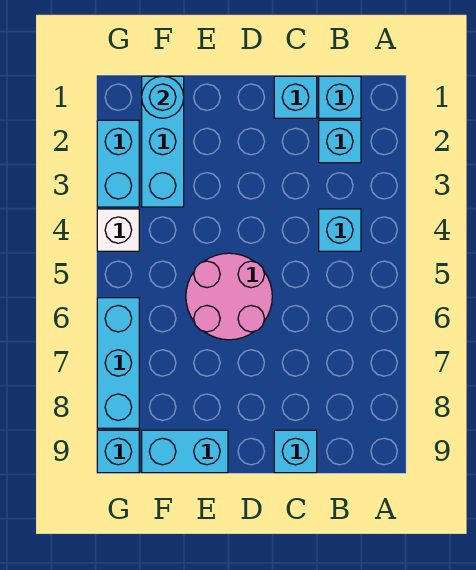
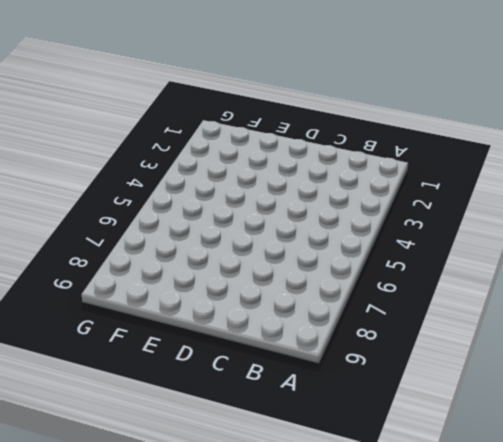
none -> cyan brick B1 level 1
none -> cyan brick B2 level 1
none -> cyan brick B4 level 1

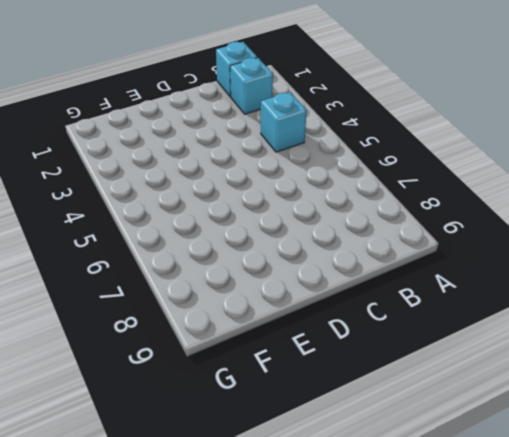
none -> cyan brick C1 level 1
none -> cyan brick C9 level 1
none -> pink round brick D5:E6 level 1

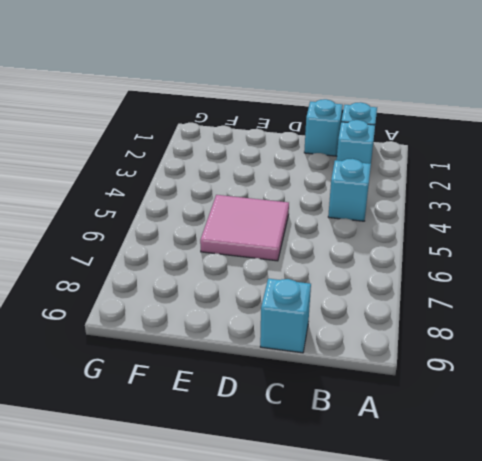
pink tile D5:E6 level 1 -> pink round brick D5:E6 level 1
none -> cyan brick E9:F9 level 1
none -> cyan brick F1:F3 level 1
none -> cyan brick G2:G3 level 1

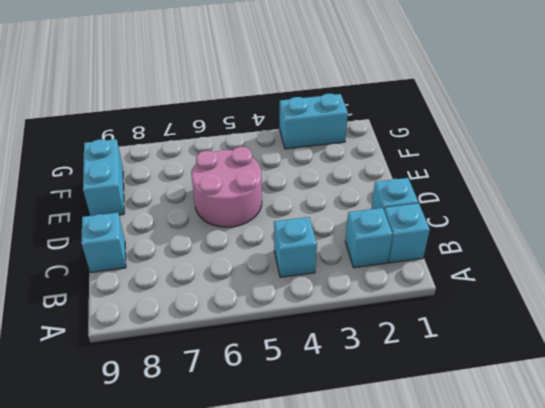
none -> cyan brick F1:F3 level 1
none -> white brick G4 level 1
none -> cyan brick G6:G8 level 1

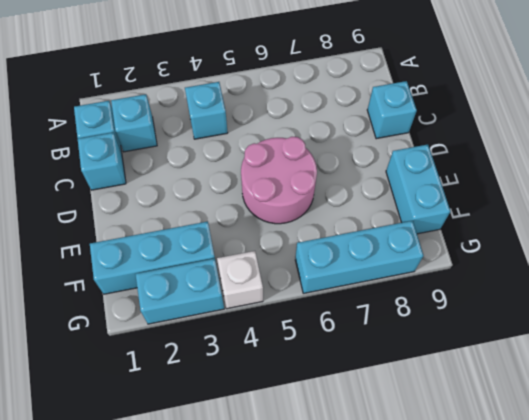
none -> cyan brick G9 level 1
none -> cyan round brick F1 level 2

